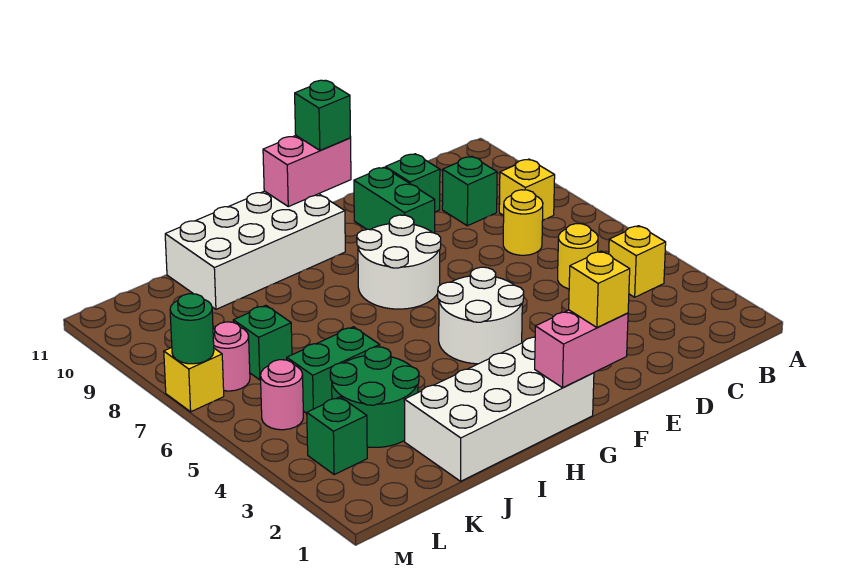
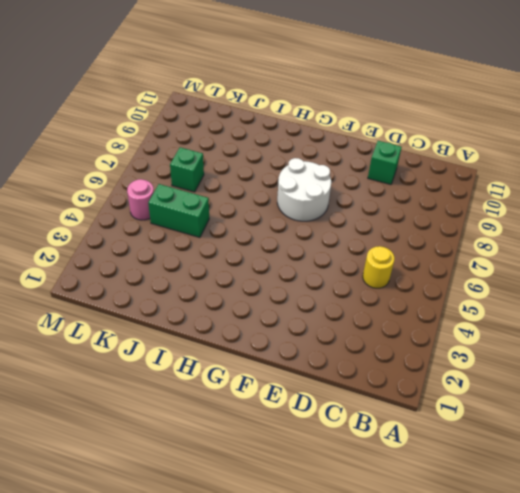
none -> yellow brick B4 level 1
none -> yellow brick B8 level 1
none -> yellow round brick C7 level 1

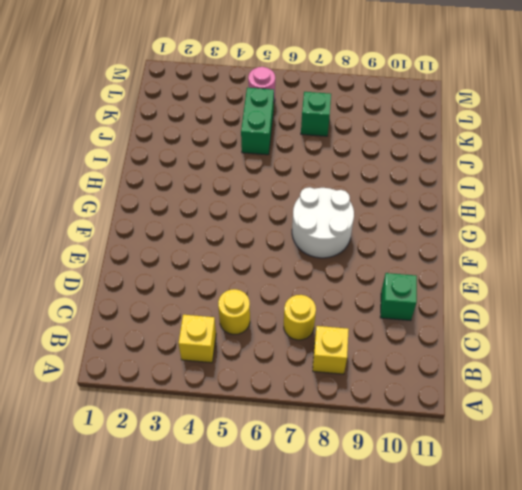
none -> green brick C9 level 1
none -> green brick E9:E10 level 1
none -> white round brick F4:G5 level 1

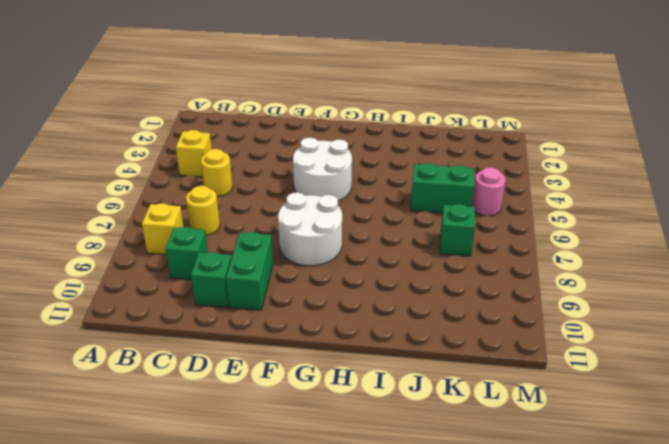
none -> white brick G1:J2 level 1
none -> white brick G10:J11 level 1
none -> green round brick J3:K4 level 1

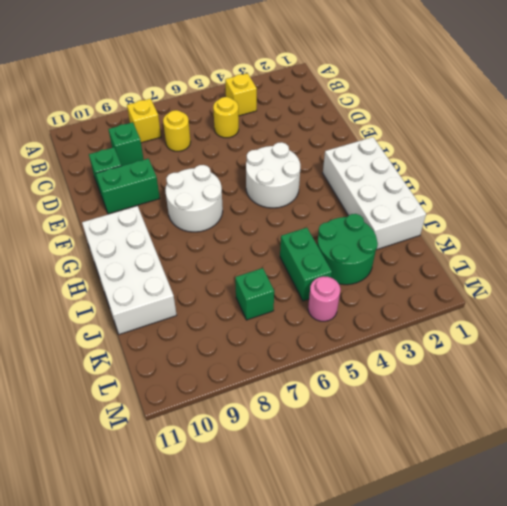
none -> green brick L3 level 1
none -> pink round brick L7 level 1
none -> yellow brick M7 level 1

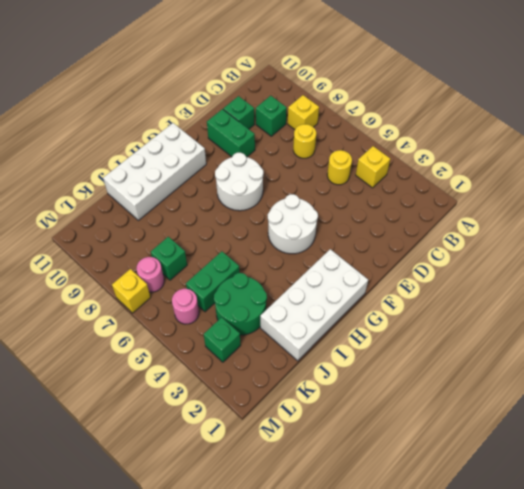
none -> pink brick F1:G1 level 2
none -> pink brick F11:G11 level 2
none -> green round brick M7 level 2

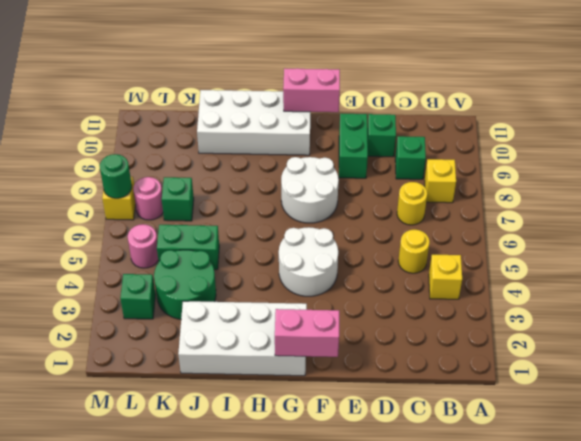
none -> yellow brick F1 level 3
none -> green brick F11 level 3

